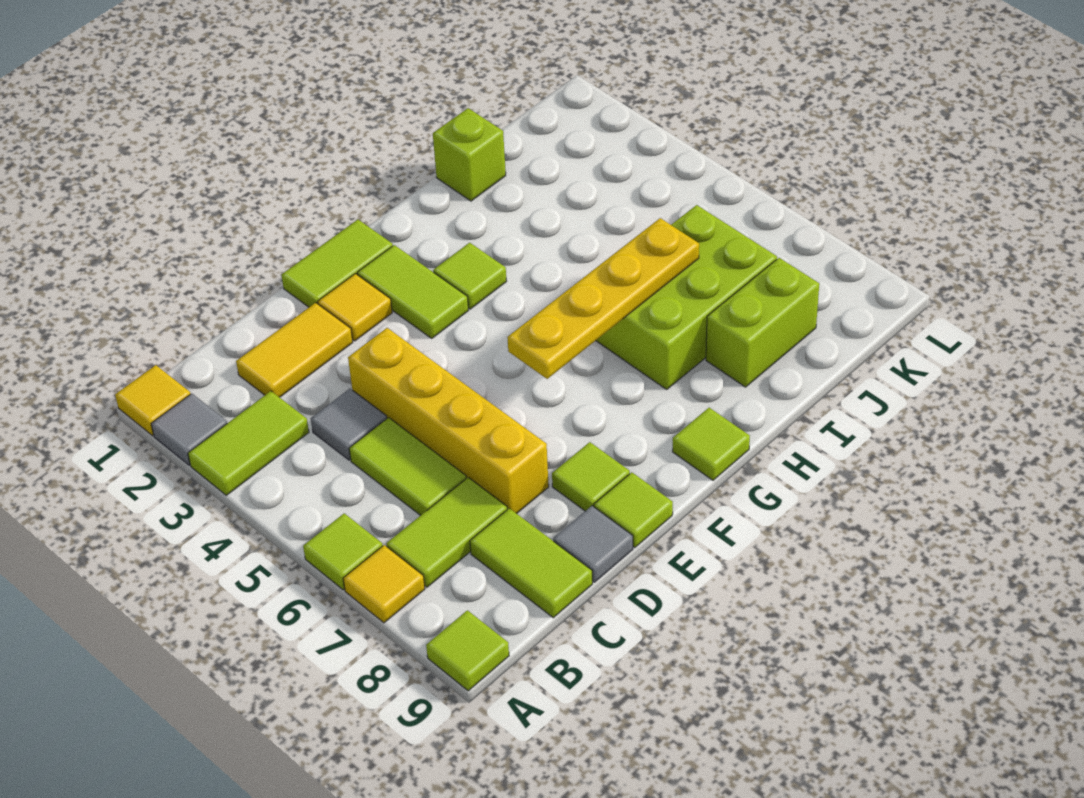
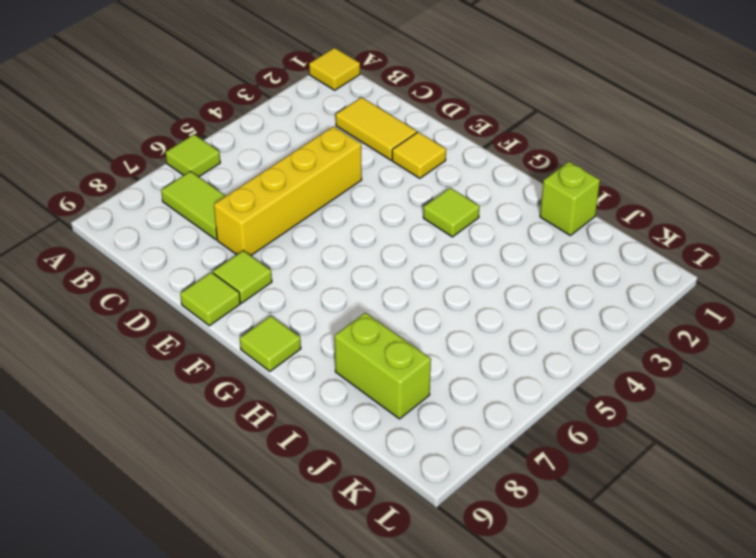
none -> grey tile A2 level 1
none -> lime tile A3:B3 level 1
none -> yellow tile A7 level 1

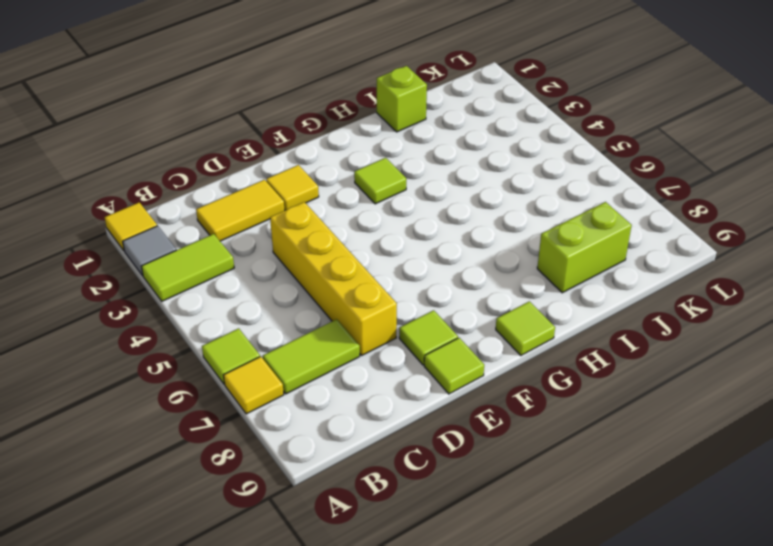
none -> lime tile A9 level 1
none -> grey tile C4 level 1
none -> lime tile C5:C6 level 1

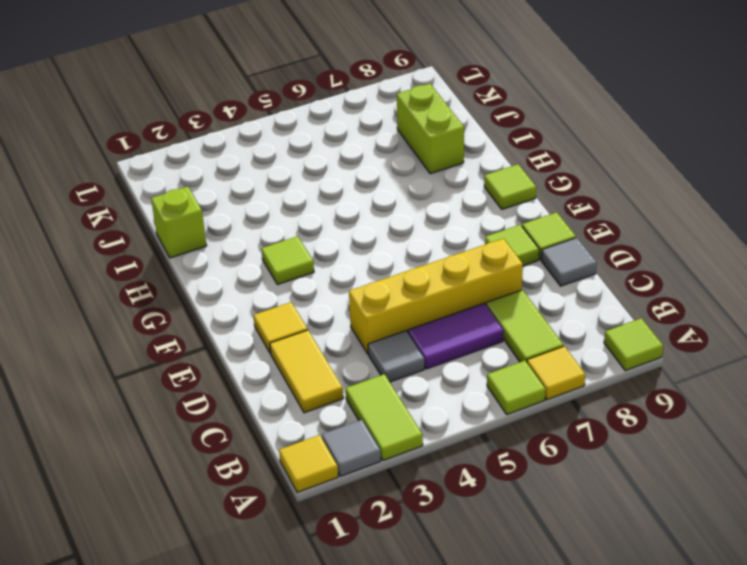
purple tile C5:C6 level 1 -> lime tile C5:C6 level 1
none -> lime tile C8:C9 level 1
none -> lime tile E1:F1 level 1
none -> lime tile F2:F3 level 1

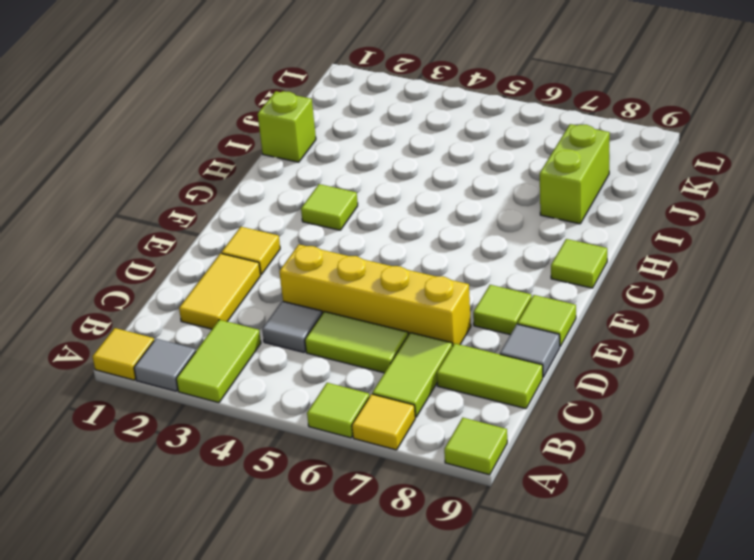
none -> lime tile E1:F1 level 1
none -> lime tile F2:F3 level 1
none -> lime brick H6:J7 level 1

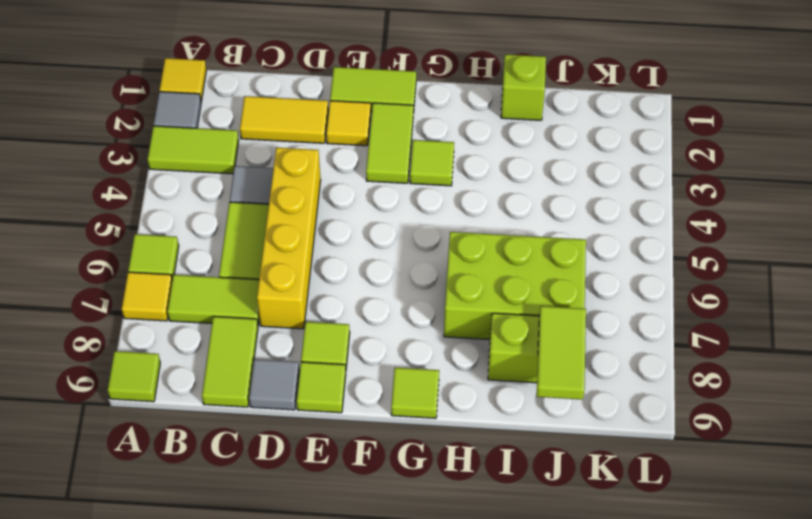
lime tile J8:J9 level 2 -> none
none -> yellow plate F6:I6 level 2

